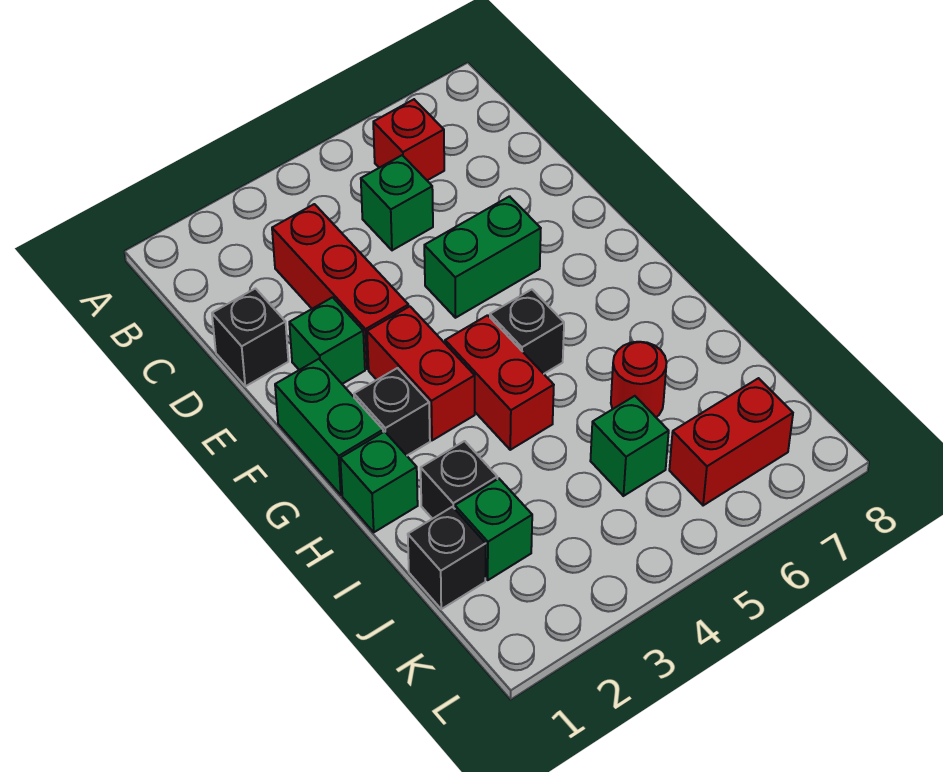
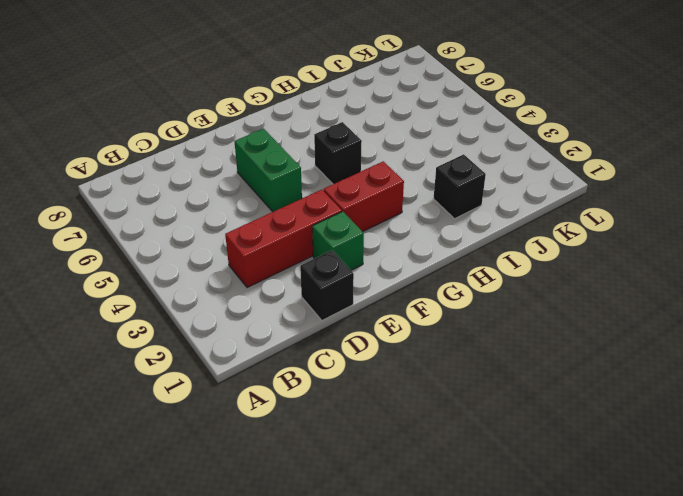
none -> red brick B6 level 1
none -> green brick C5 level 1
none -> green brick F1:G1 level 1

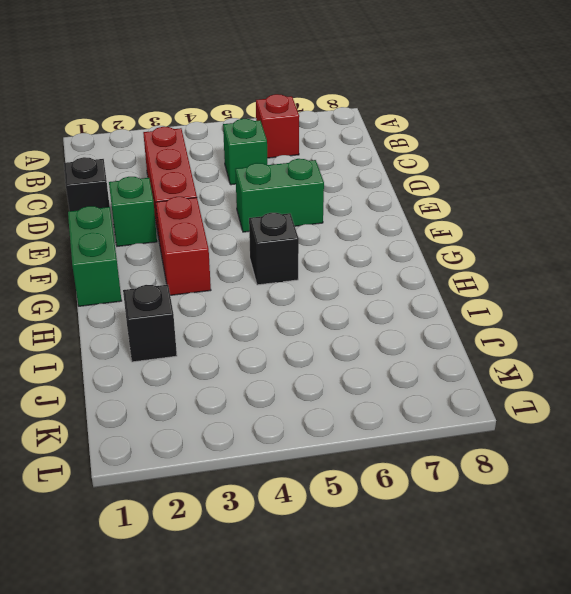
none -> black brick G2 level 1
none -> red brick G4:H4 level 1
none -> green brick H1 level 1

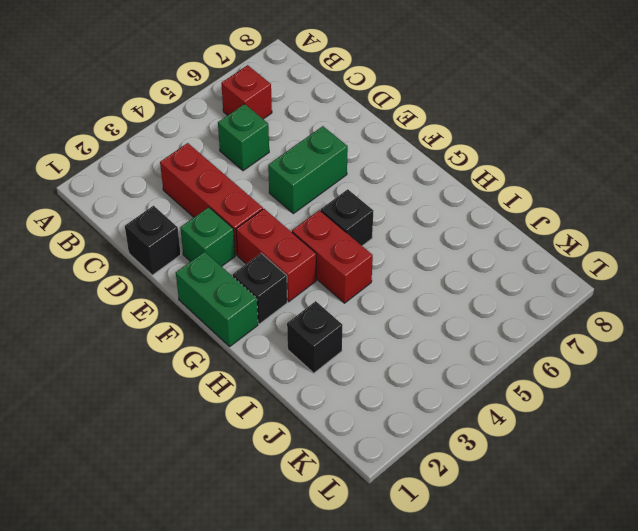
none -> green brick H1 level 1
none -> red round brick I6 level 1
none -> black brick J1 level 1

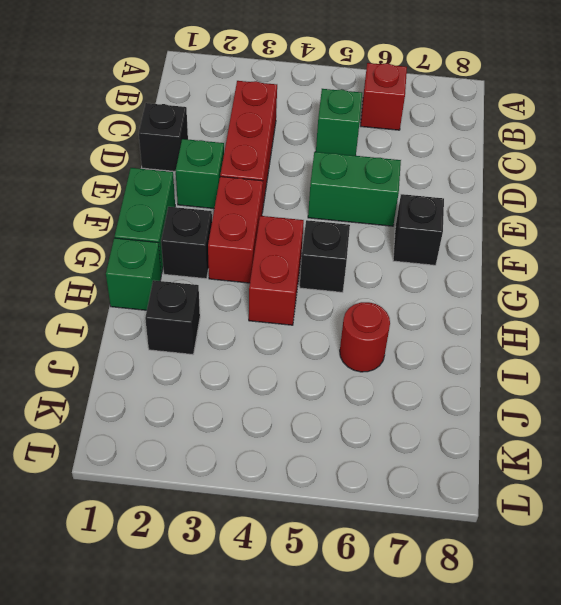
black brick F7 level 1 -> black brick J1 level 1
none -> green brick J2 level 1
none -> green brick J5 level 1
none -> red brick K6:K7 level 1

